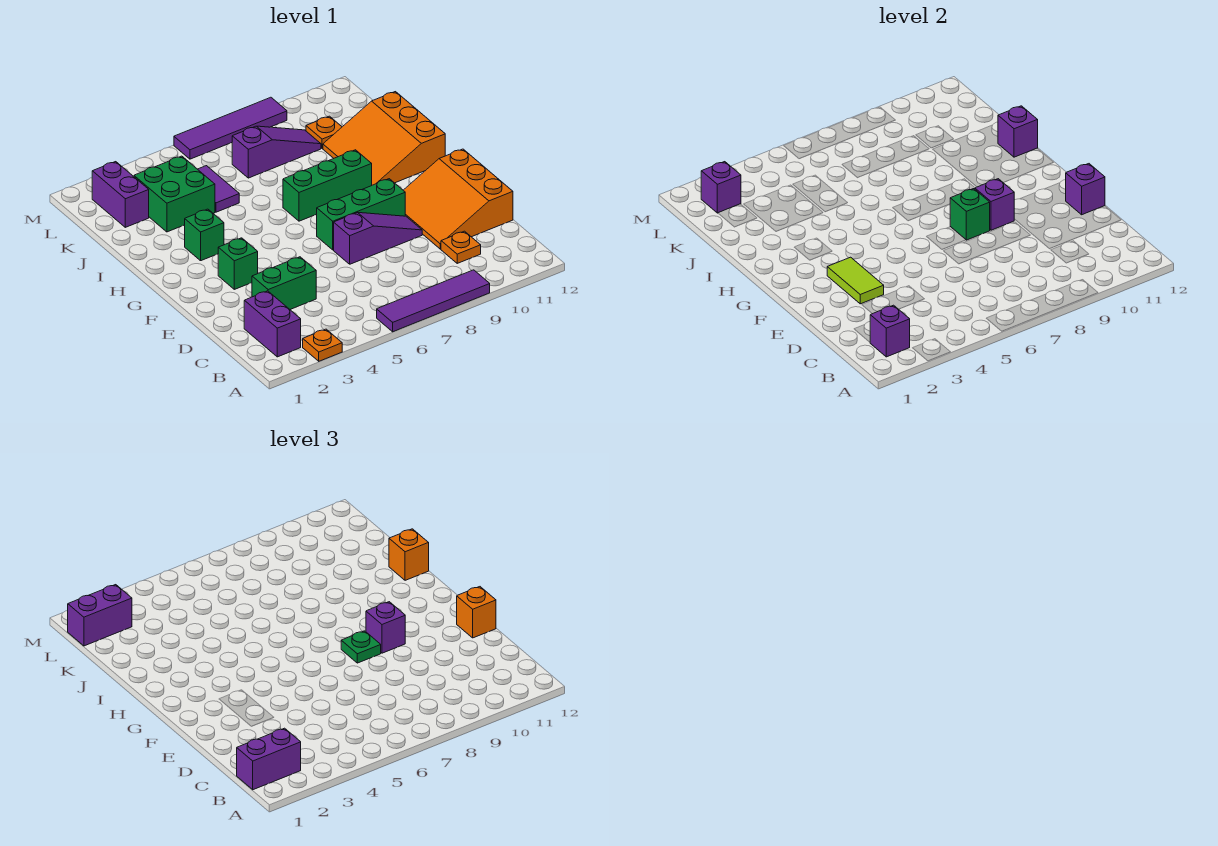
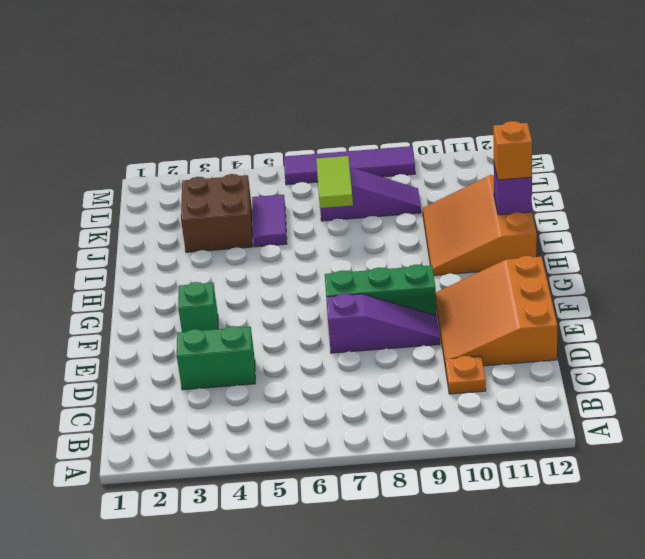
brown brick J3:K4 level 1 -> green brick J3:K4 level 1
lime tile J7:K7 level 2 -> lime tile E3:F3 level 2
none -> orange plate A3 level 1
none -> purple tile A6:A9 level 1
none -> purple brick B2:C2 level 1
none -> green brick H3 level 1

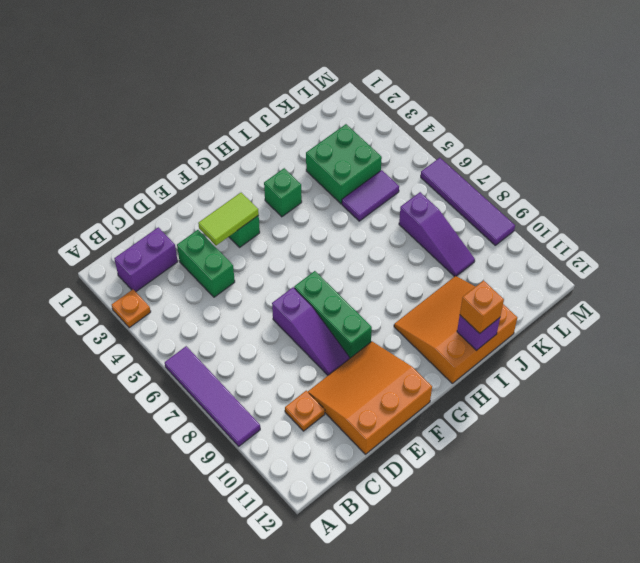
none -> green brick H7:H9 level 1
none -> purple brick K2:L2 level 1
none -> orange plate K10 level 1
none -> purple brick B2 level 2

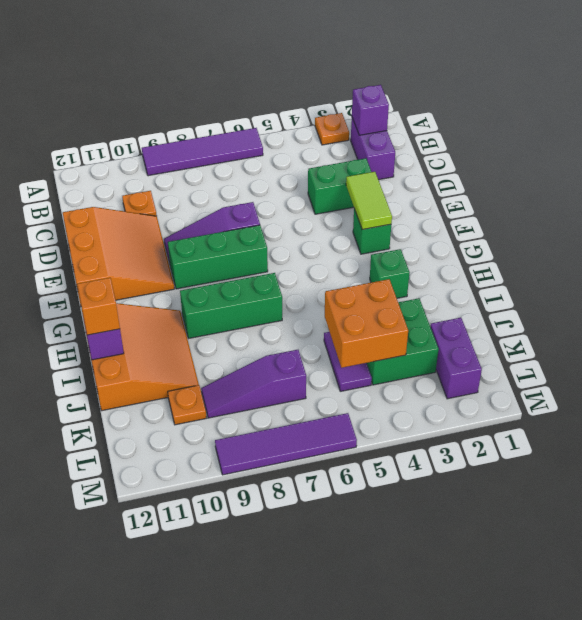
orange brick J4:K5 level 2 -> none
none -> purple brick E12 level 2
none -> green brick F8 level 2
none -> purple brick F9 level 2
none -> purple brick L2 level 2

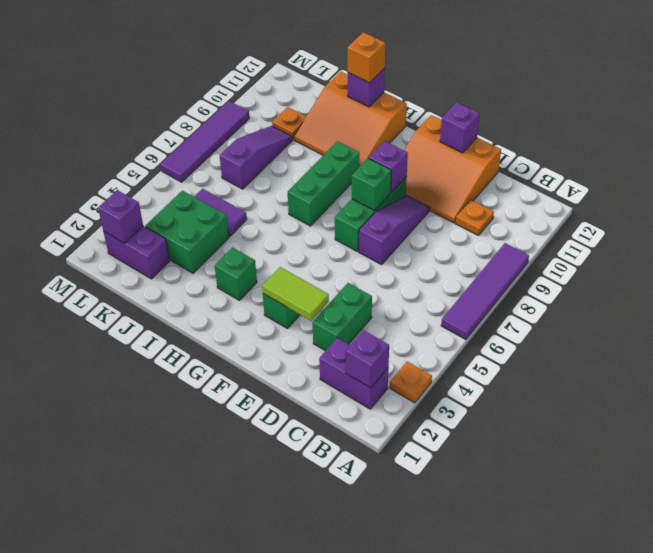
none -> purple brick B1:B2 level 3
none -> orange brick E12 level 3
none -> green plate F8 level 3
none -> purple brick F9 level 3

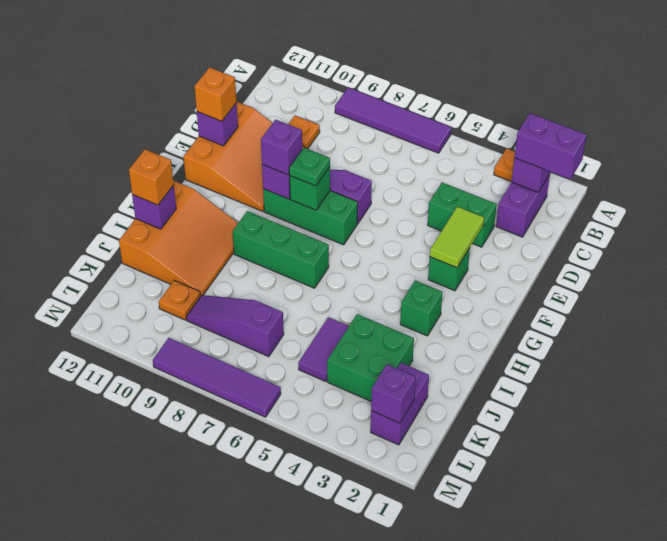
none -> purple brick L1:L2 level 3

